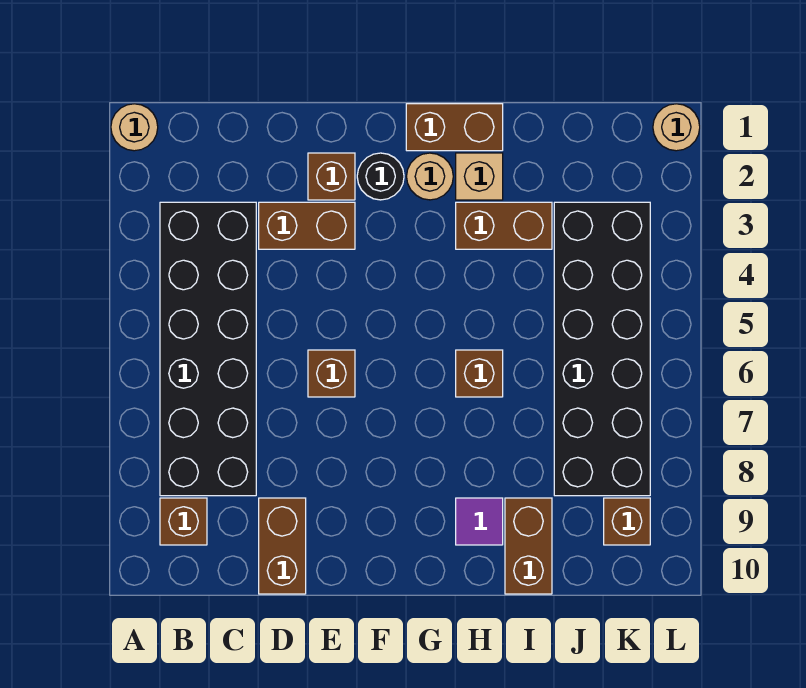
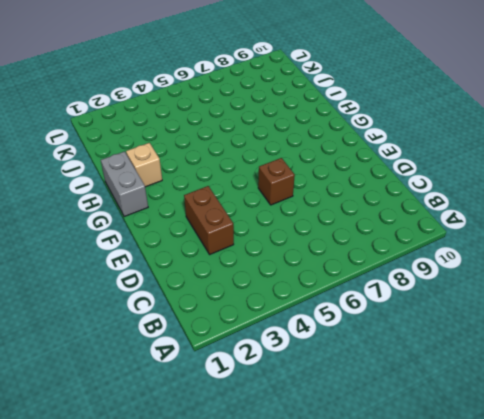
grey brick G1:H1 level 1 -> brown brick G1:H1 level 1
none -> tan round brick A1 level 1
none -> black brick B3:C8 level 1
none -> brown brick B9 level 1

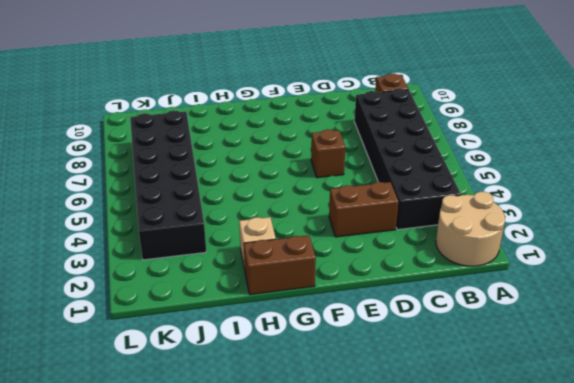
tan round brick A1:B2 level 1 -> tan round brick A1 level 1
none -> brown brick D9:D10 level 1
none -> brown brick E2 level 1
none -> black round brick F2 level 1

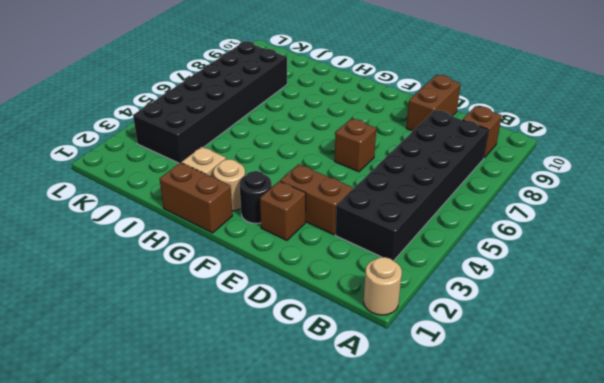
none -> brown brick H3:I3 level 1
none -> brown brick H6 level 1
none -> purple tile H9 level 1

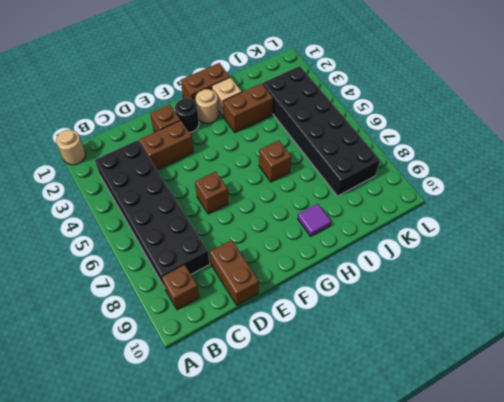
none -> brown brick I9:I10 level 1
none -> brown brick K9 level 1
none -> tan round brick L1 level 1

